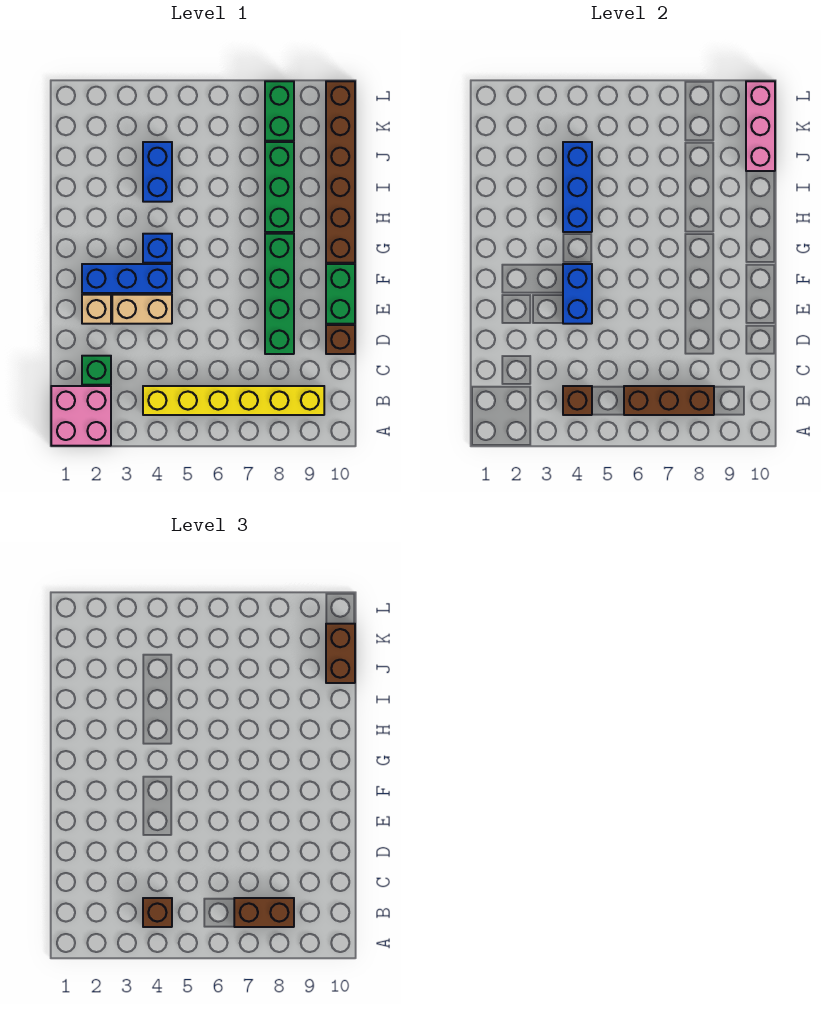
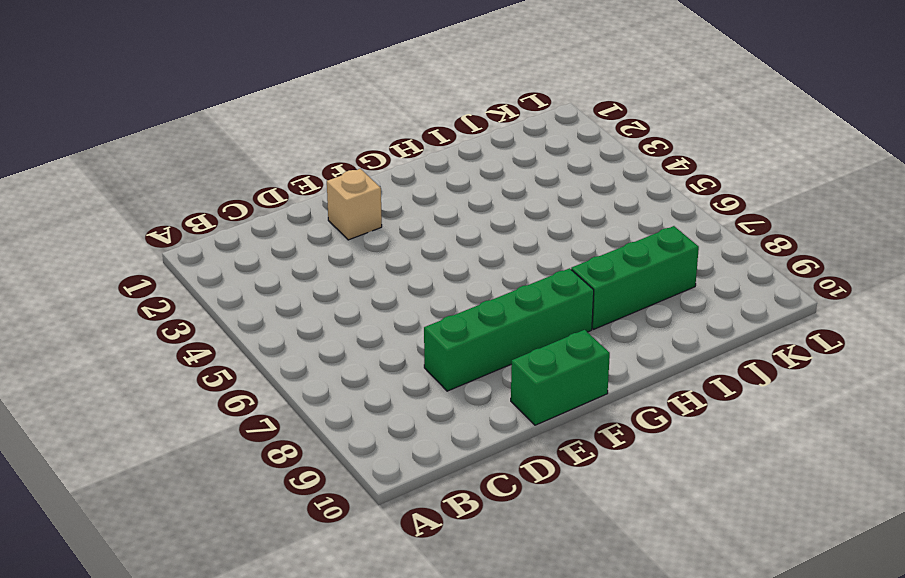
none -> pink brick A1:B2 level 1
none -> yellow brick B4:B9 level 1
none -> green brick C2 level 1

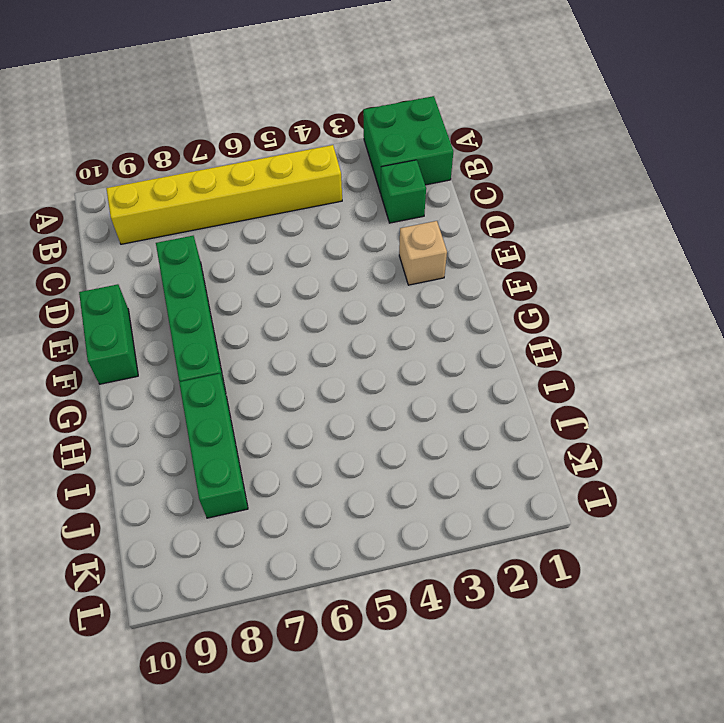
green brick A1:B2 level 1 -> pink brick A1:B2 level 1
none -> brown brick D10 level 1
none -> tan brick E3:E4 level 1
none -> blue brick F2:F4 level 1

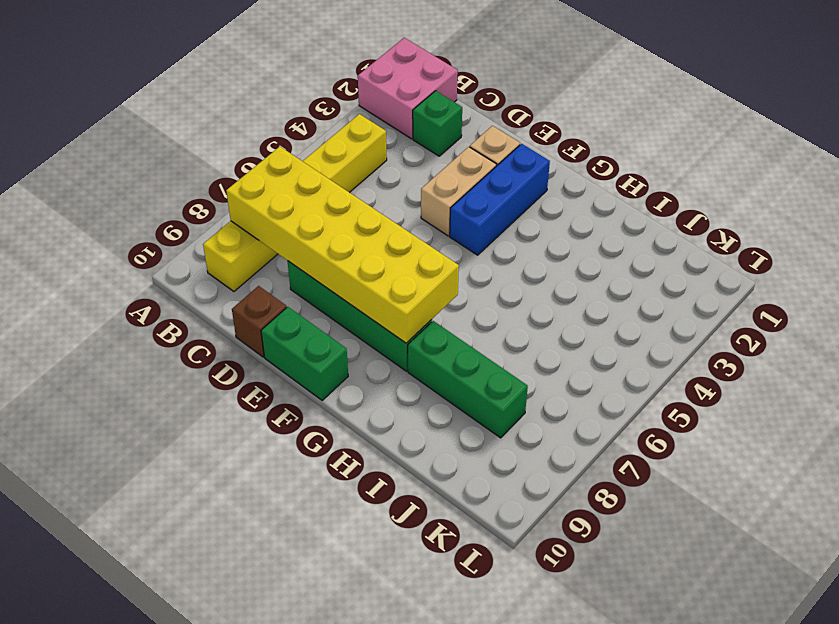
yellow brick B7:G8 level 2 -> brown brick B6:B8 level 2
none -> blue brick G4 level 1
none -> brown brick G10:L10 level 1
none -> blue brick I4:J4 level 1

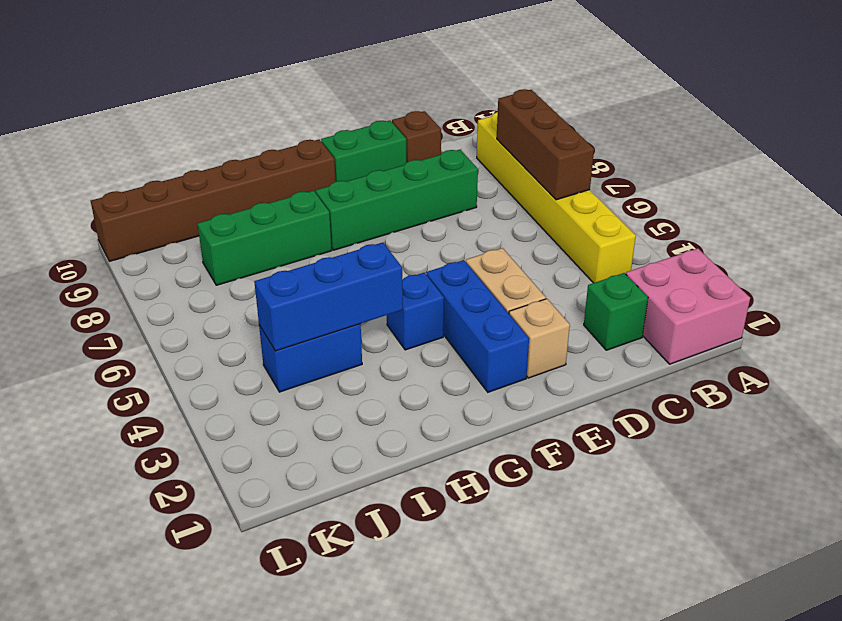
none -> green brick K8:L8 level 1
none -> brown brick B4 level 2
none -> blue brick E4:F4 level 2

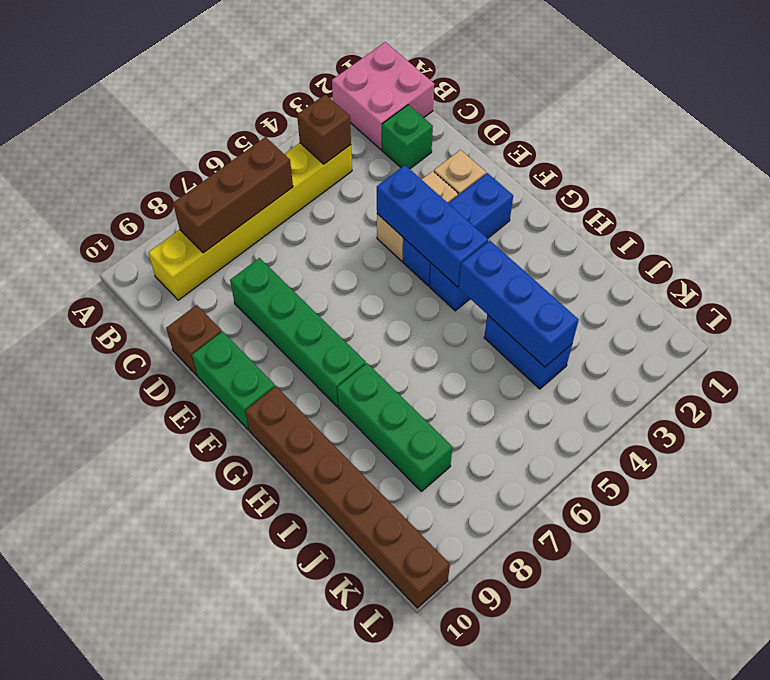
blue brick E4:G4 level 2 -> blue brick E4:F4 level 2
none -> green brick K8:L8 level 1
none -> pink brick J10:L10 level 2
none -> brown brick B4 level 3

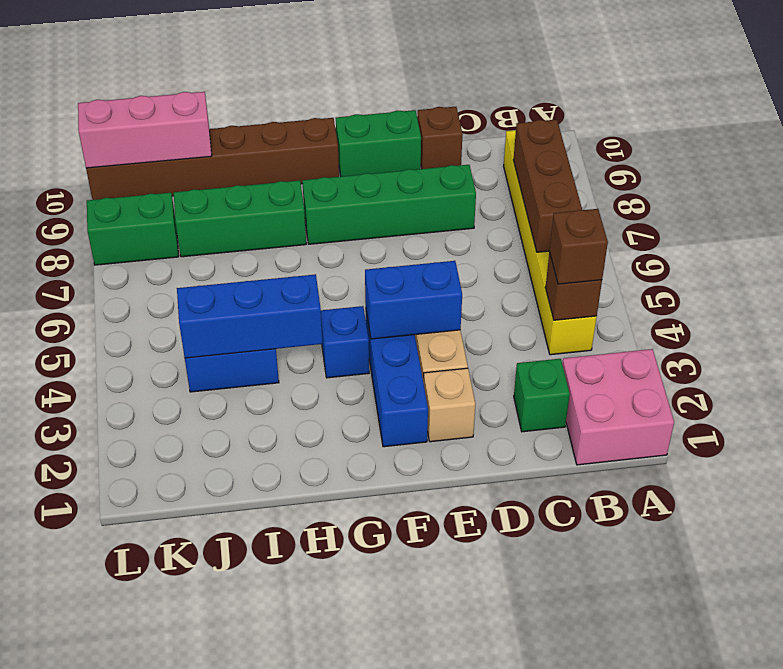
none -> brown brick B7:B8 level 3
none -> brown brick J10:K10 level 3

